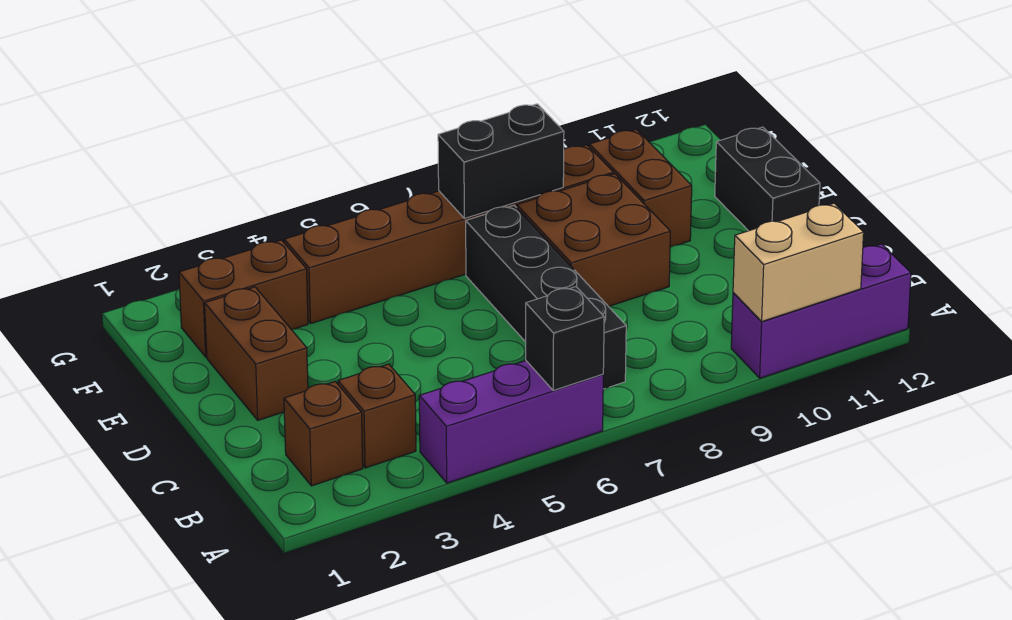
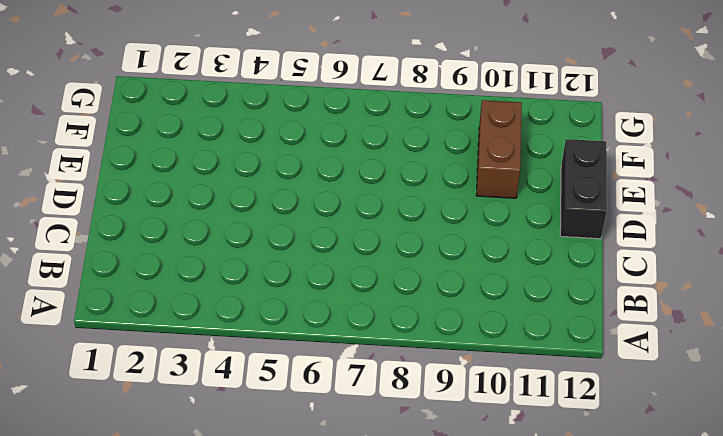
none -> purple brick A4:A6 level 1
none -> purple brick A10:A12 level 1
none -> brown brick B2 level 1

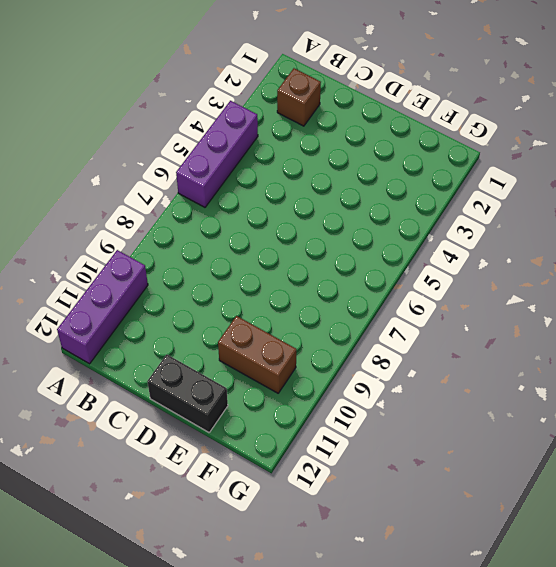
none -> brown brick B3 level 1
none -> black brick B7:E7 level 1
none -> brown brick D2:E2 level 1

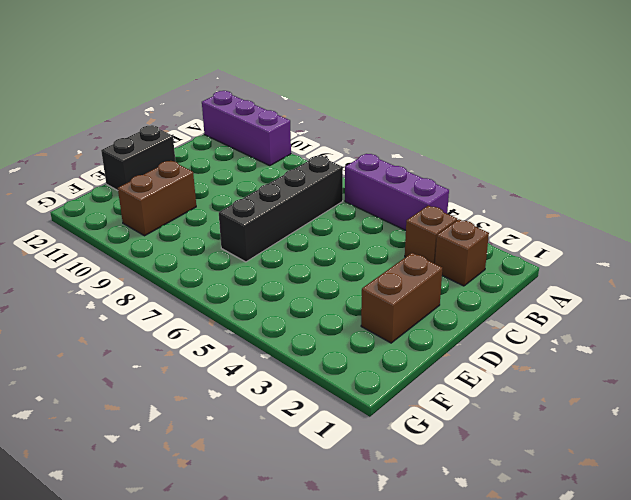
none -> brown brick D8:E9 level 1
none -> brown brick F2:F3 level 1
none -> brown brick F4:F9 level 1

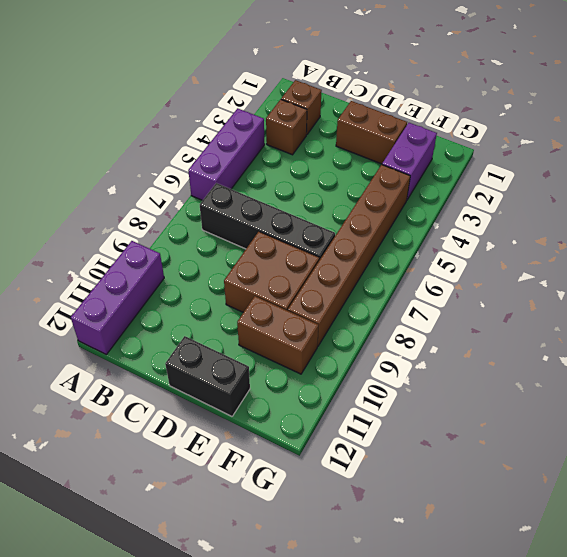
purple brick F2:F3 level 1 -> brown brick F2:F3 level 1
none -> black brick A6 level 2
none -> tan brick A10:A11 level 2
none -> black brick F7:F8 level 2

